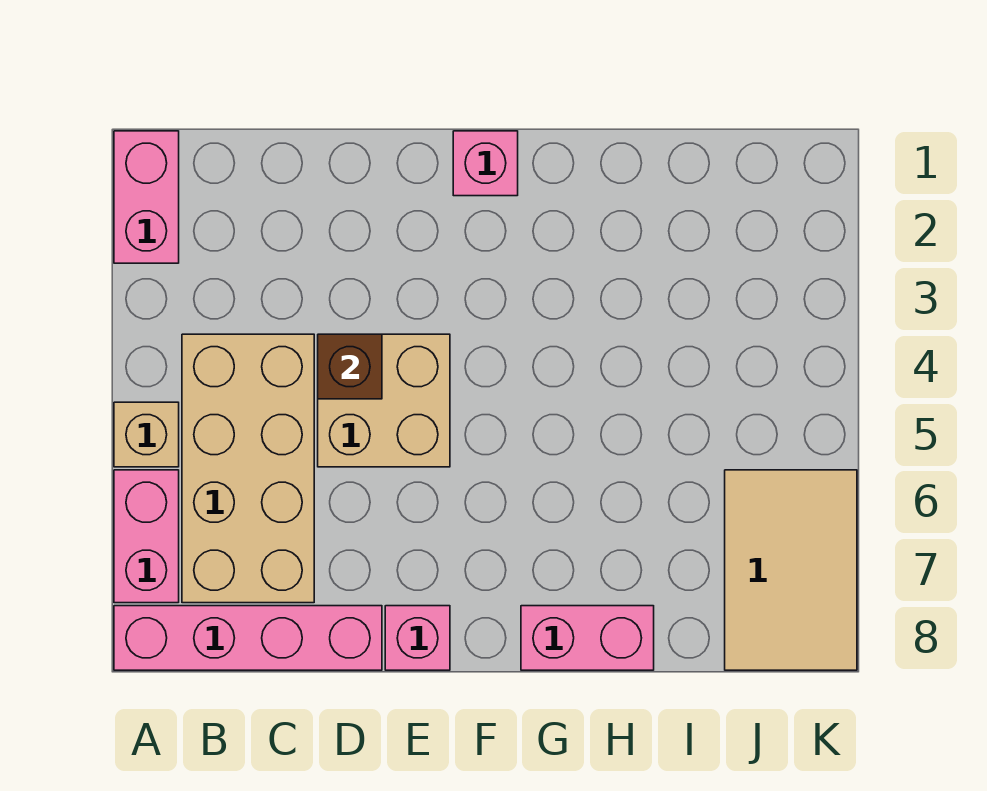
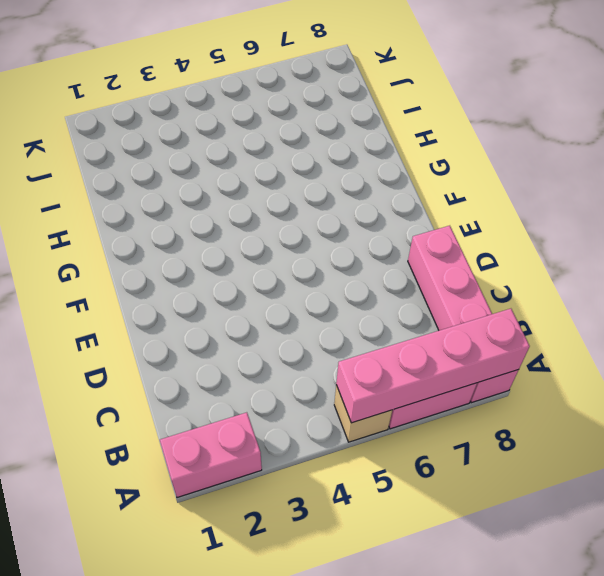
pink brick A5:A8 level 2 -> none
none -> tan brick B4:C7 level 1
none -> tan brick D4:E5 level 1

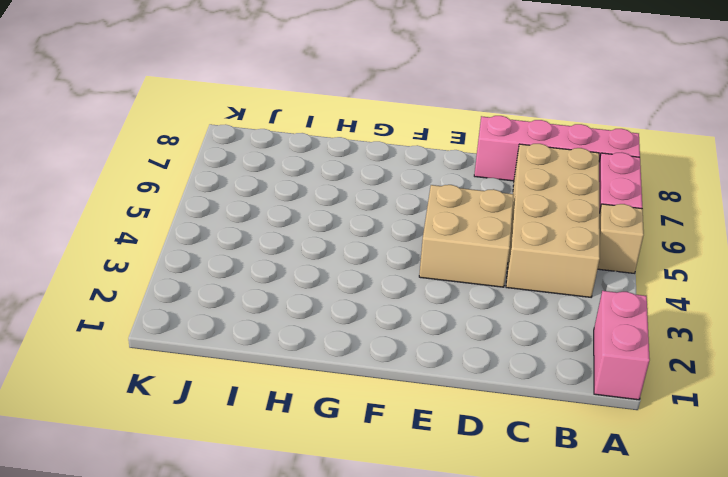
none -> pink brick E8 level 1
none -> pink brick F1 level 1

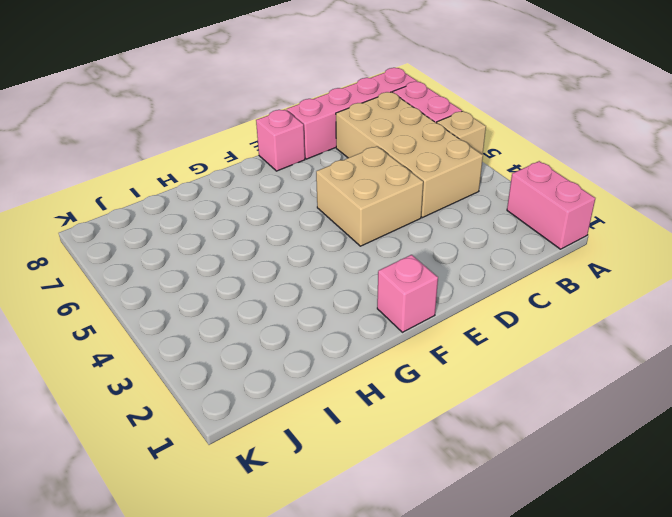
none -> pink brick G8:H8 level 1
none -> tan tile J6:K8 level 1

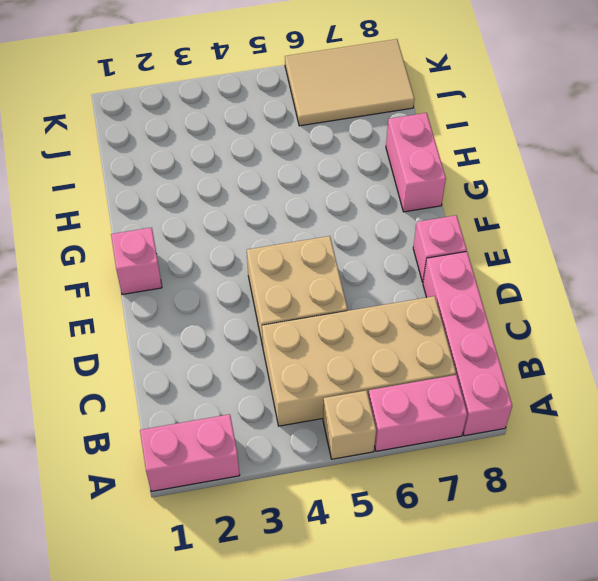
none -> brown brick D4 level 2

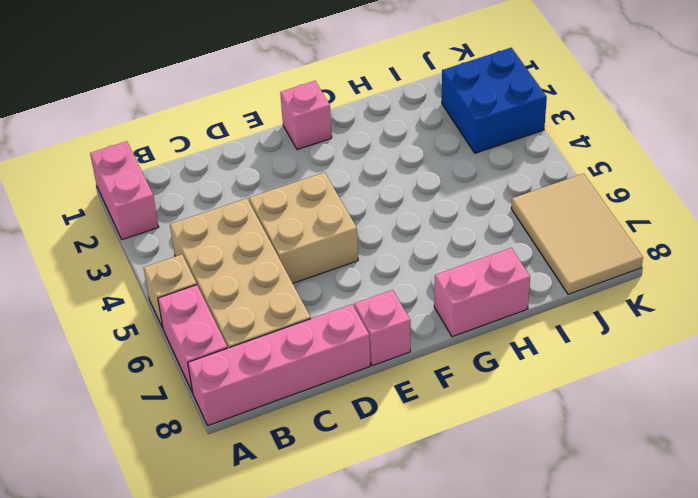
blue brick J2:K3 level 1 -> none
none -> brown brick D4 level 2

